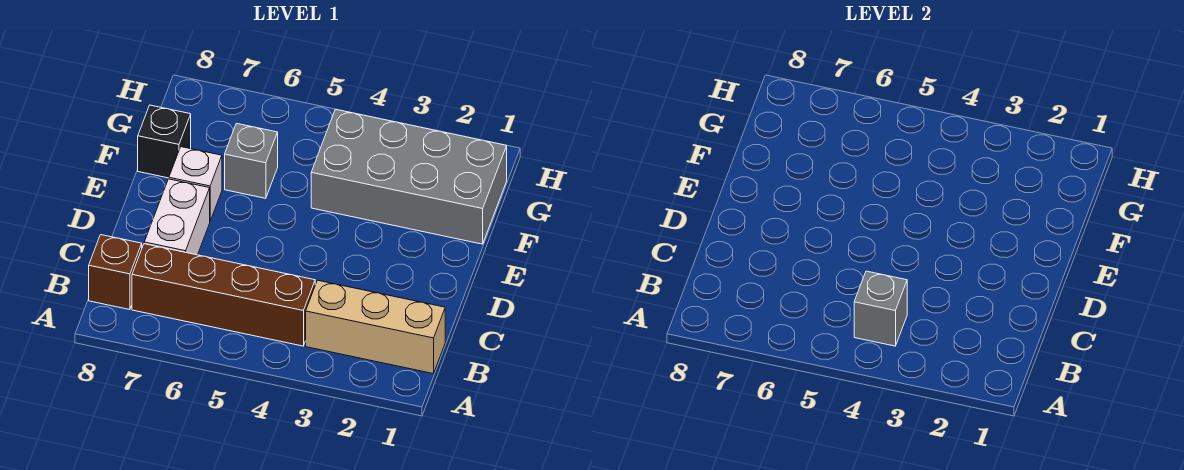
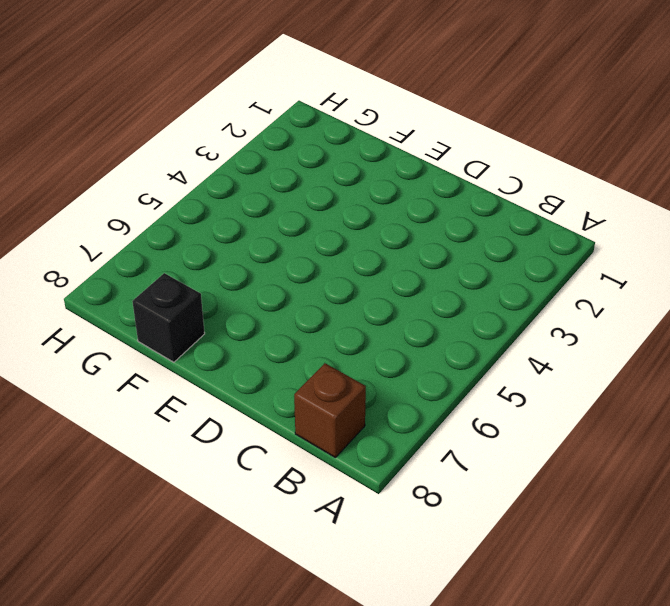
none -> tan brick B1:B3 level 1
none -> brown brick B4:B7 level 1

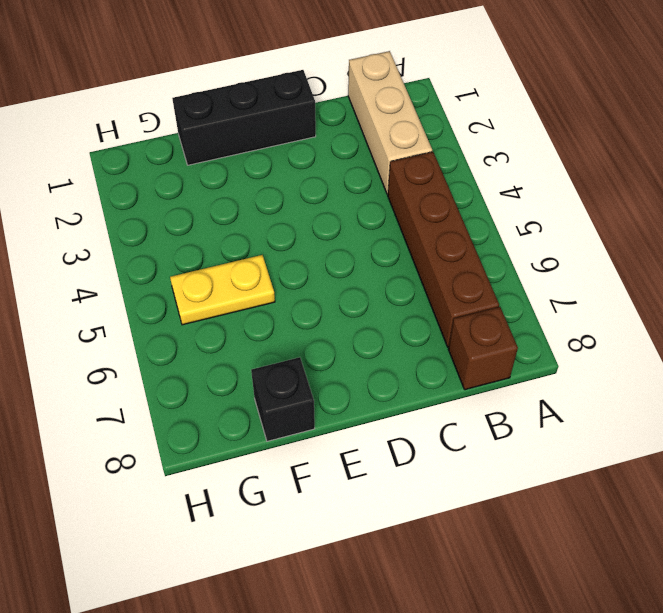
black brick D1:F1 level 1 -> grey brick F1:G4 level 1
yellow plate F5:G5 level 1 -> none
none -> white brick C7:D7 level 1
none -> white brick E7 level 1

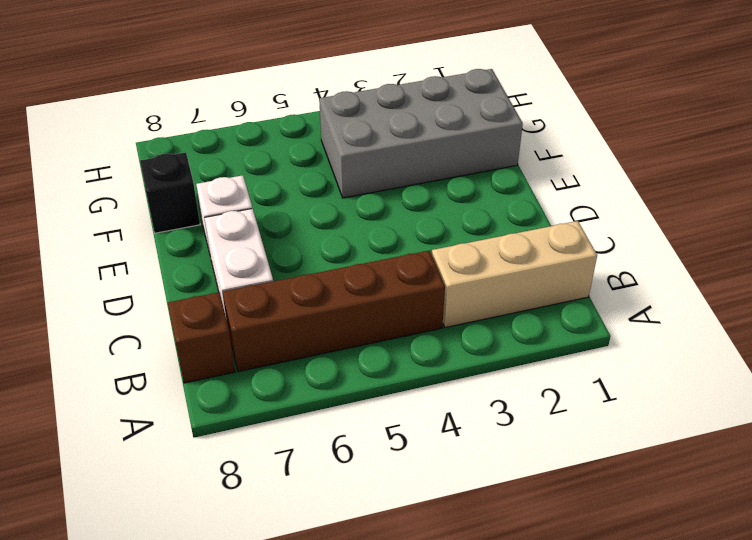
none -> grey brick F6 level 1
none -> grey brick B4 level 2

